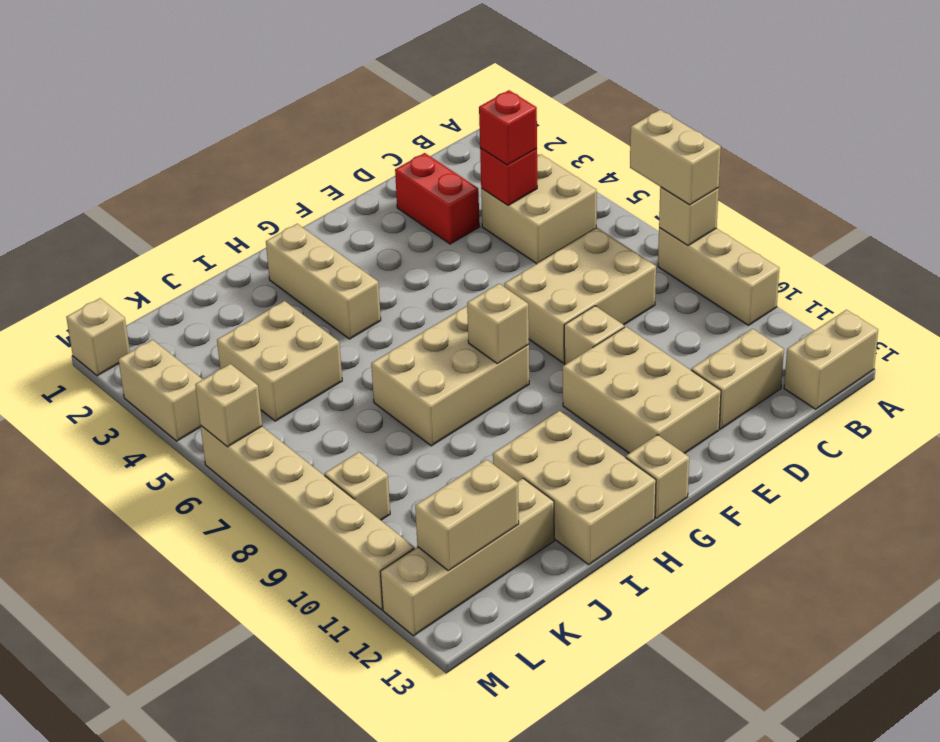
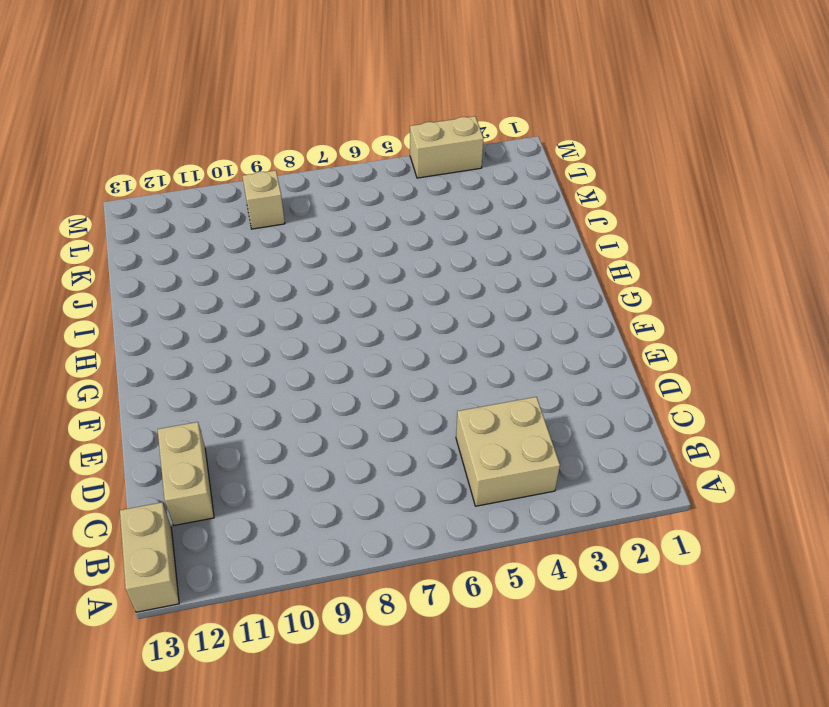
none -> tan brick A8:A10 level 1
none -> tan brick C7:E8 level 1
none -> red brick D2:D3 level 1

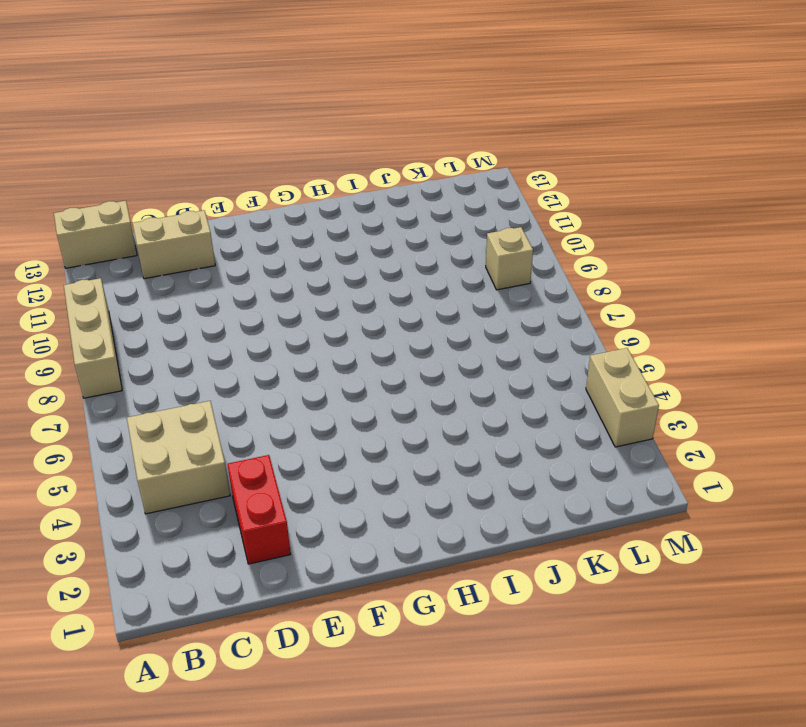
none -> tan brick C7:E8 level 1
none -> tan brick E9 level 1
none -> tan brick E10:F12 level 1

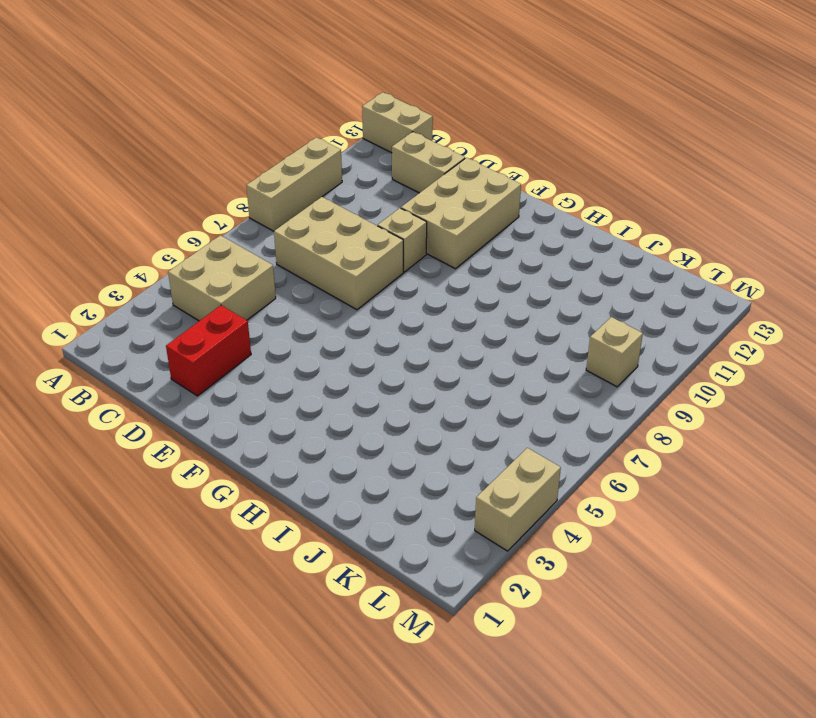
none -> tan brick G7:I8 level 1
none -> tan brick G13 level 1
none -> tan brick H2:H4 level 1

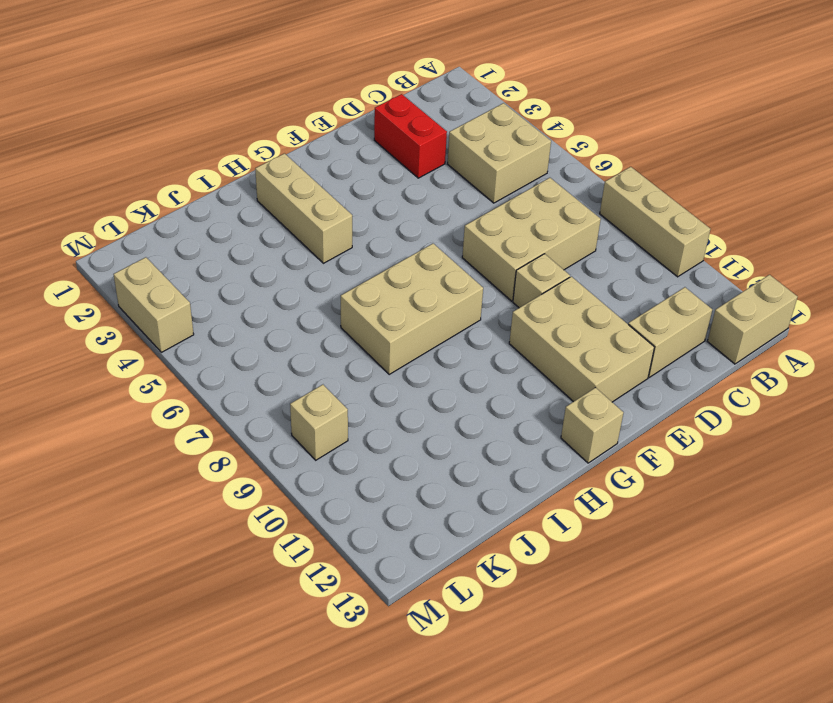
none -> tan brick H11:I13 level 1
none -> tan brick J4:K5 level 1
none -> tan brick J12:M12 level 1

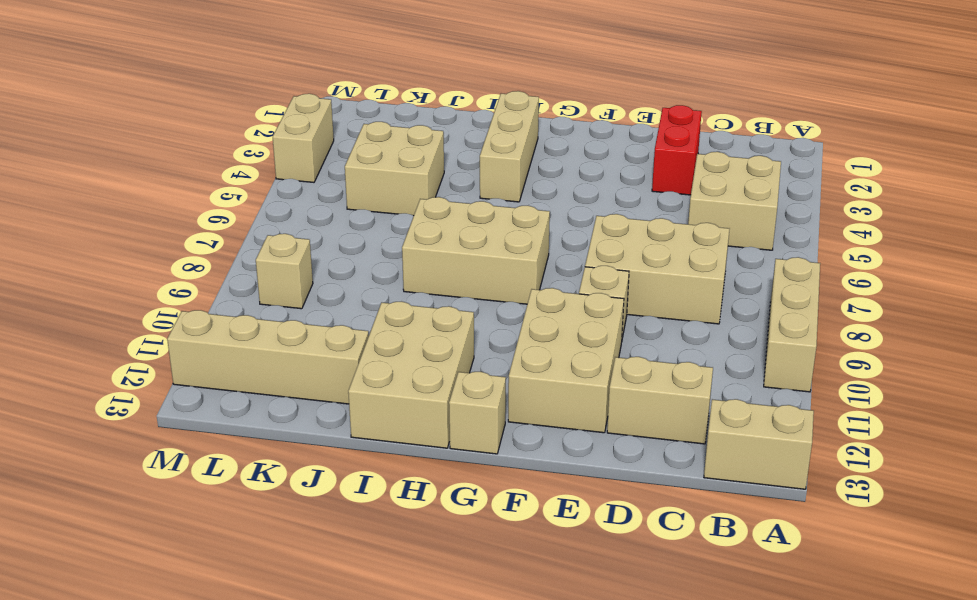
none -> tan brick M1 level 1
none -> tan brick M6:M11 level 1
none -> tan brick A8 level 2

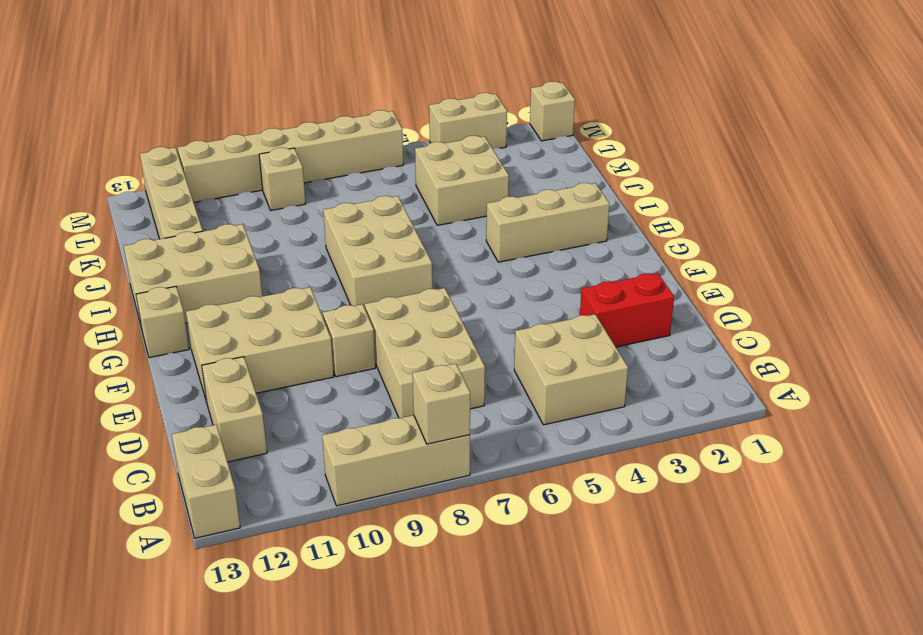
none -> red brick C4 level 2
none -> tan brick G8 level 2
none -> tan brick K12:L12 level 2

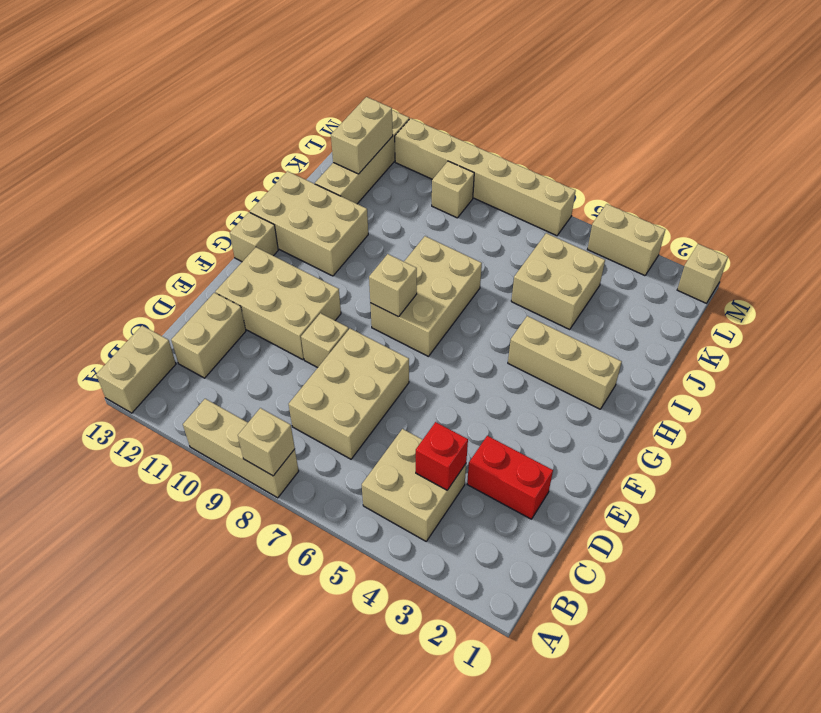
none -> tan brick M6 level 2
none -> tan brick A7:A8 level 3
none -> red brick C4 level 3

